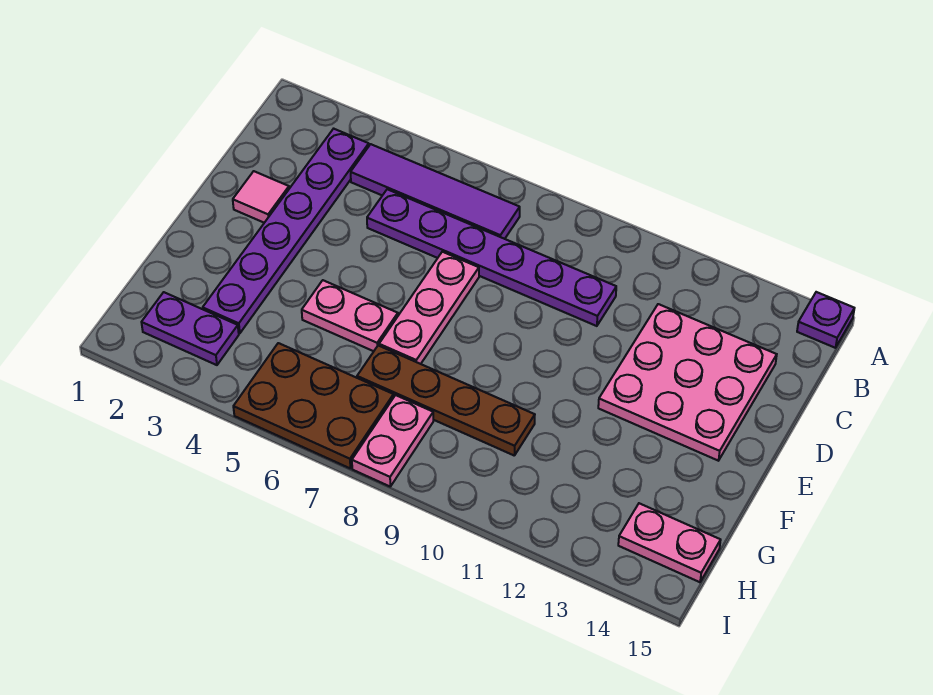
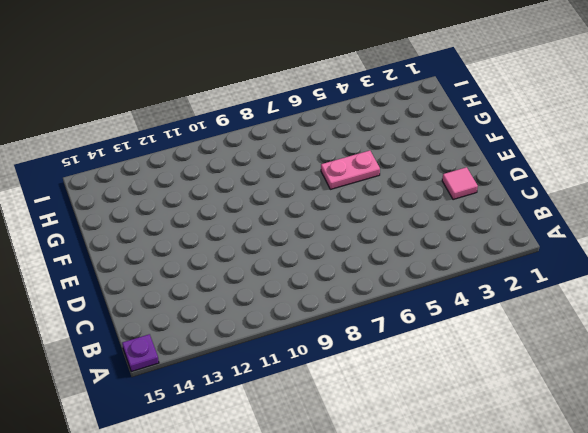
none -> purple plate B3:G3 level 1
none -> purple tile B4:B7 level 1
none -> purple plate C5:C10 level 1

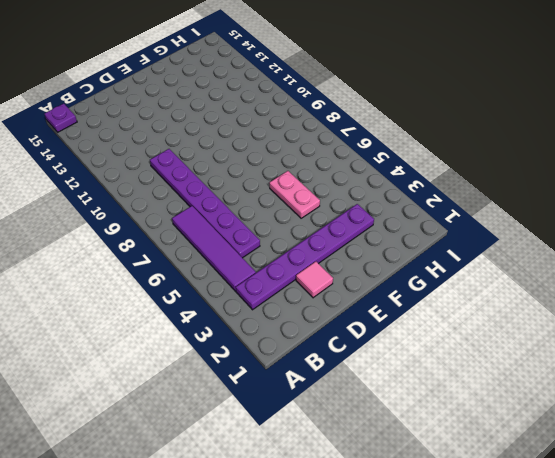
none -> pink plate C12:E14 level 1
none -> pink plate D7:F7 level 1
none -> brown plate G7:G10 level 1

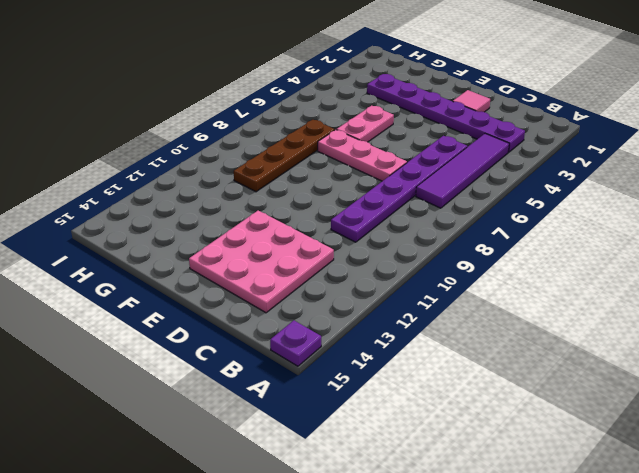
none -> purple plate H2:H3 level 1
none -> brown plate H5:I7 level 1
none -> pink plate H8:I8 level 1

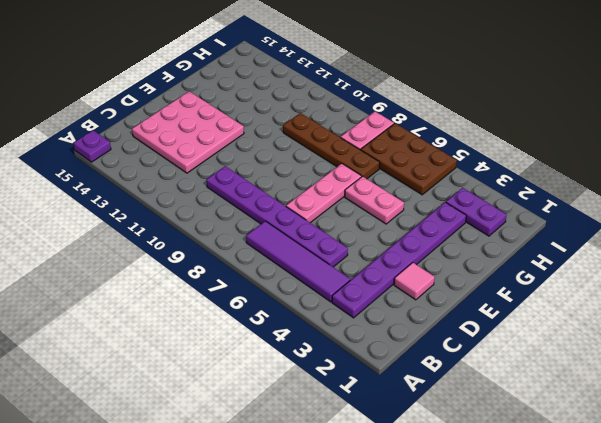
none -> pink plate H14:H15 level 1

